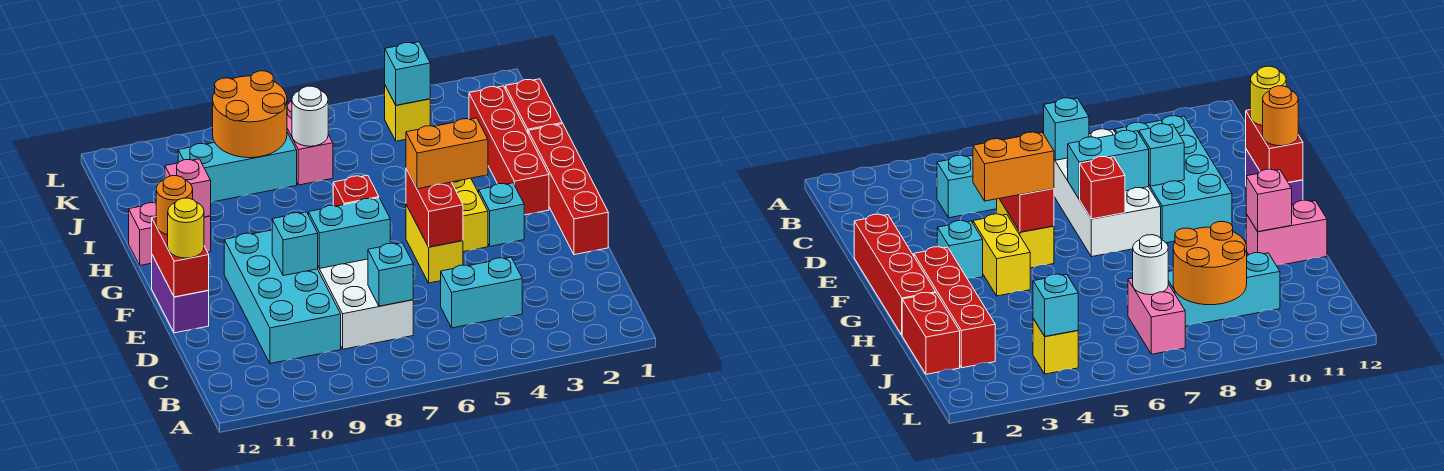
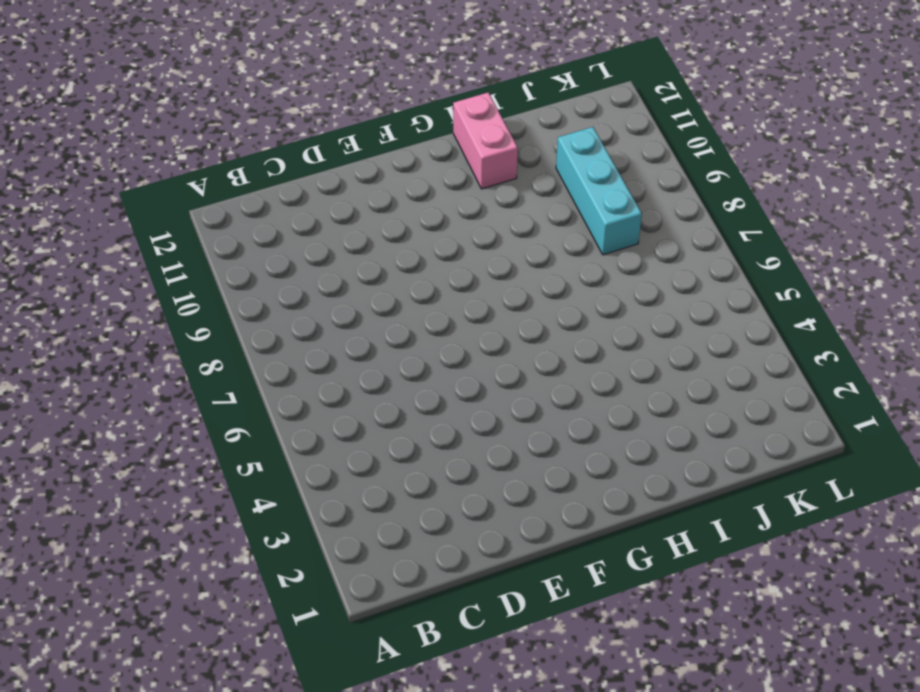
none -> cyan brick C4:C5 level 1
none -> white brick C7:F8 level 1
none -> cyan brick C9:F10 level 1

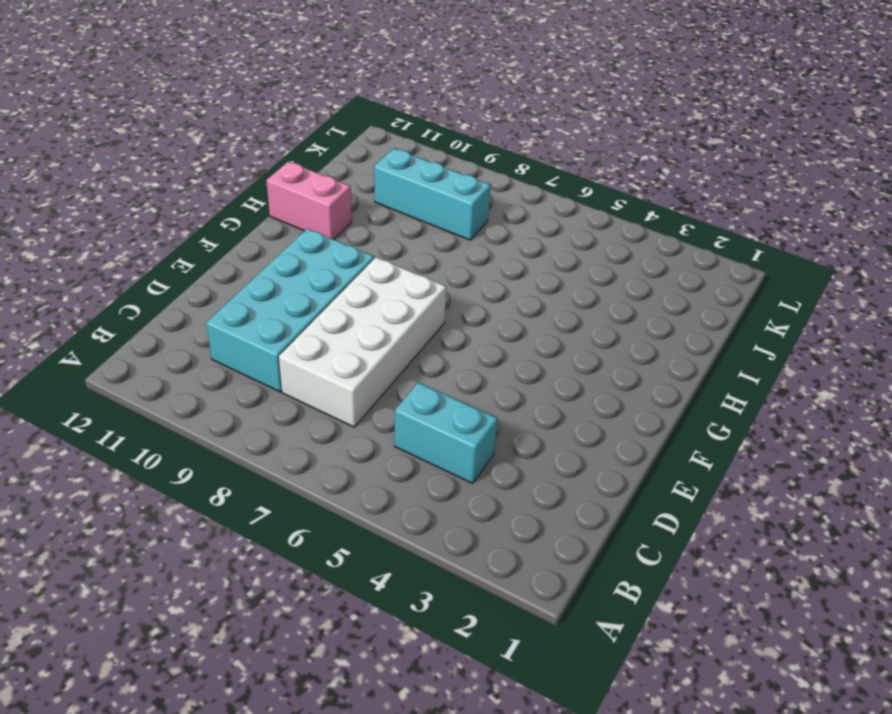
none -> red brick E1:H1 level 1
none -> yellow brick E5:F5 level 1
none -> purple brick E12:F12 level 1

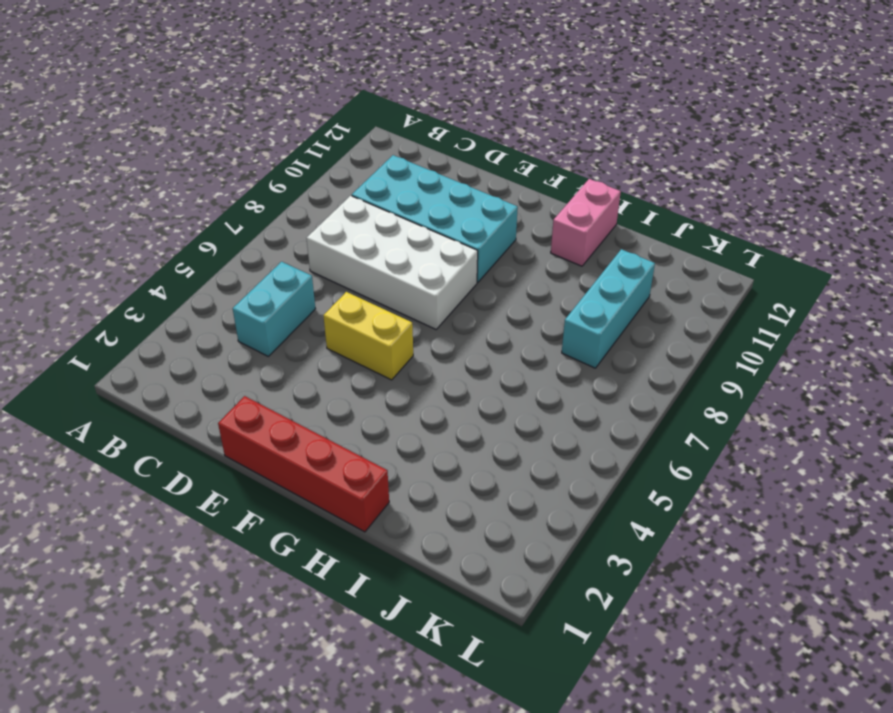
none -> purple brick E12:F12 level 1
none -> cyan brick F3 level 1
none -> yellow brick F4:G4 level 1

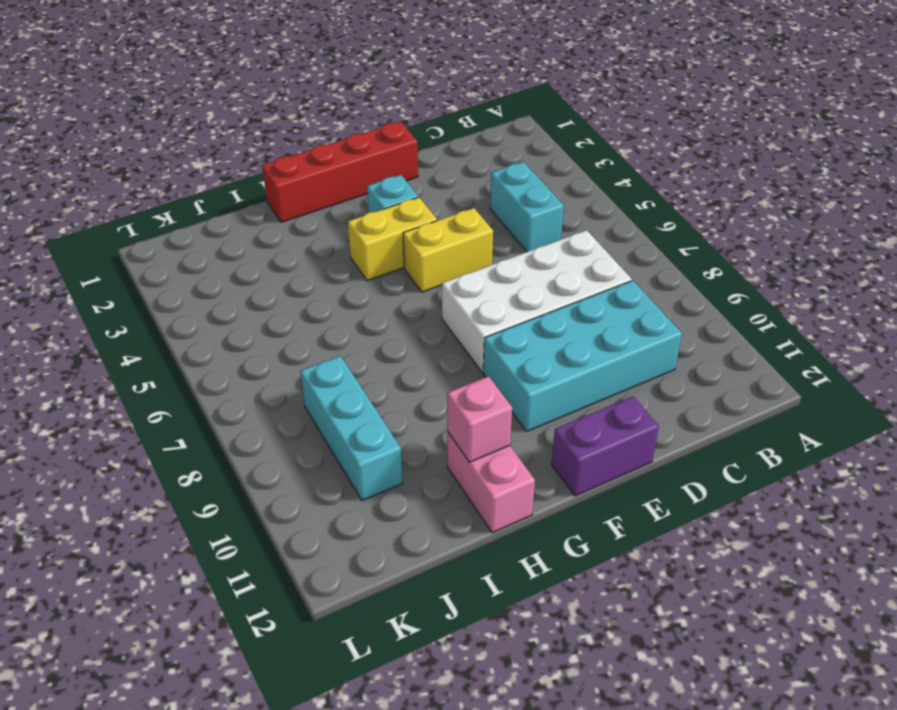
none -> red brick G2:J2 level 1
none -> red brick I1:J1 level 1
none -> pink brick J7:K7 level 1

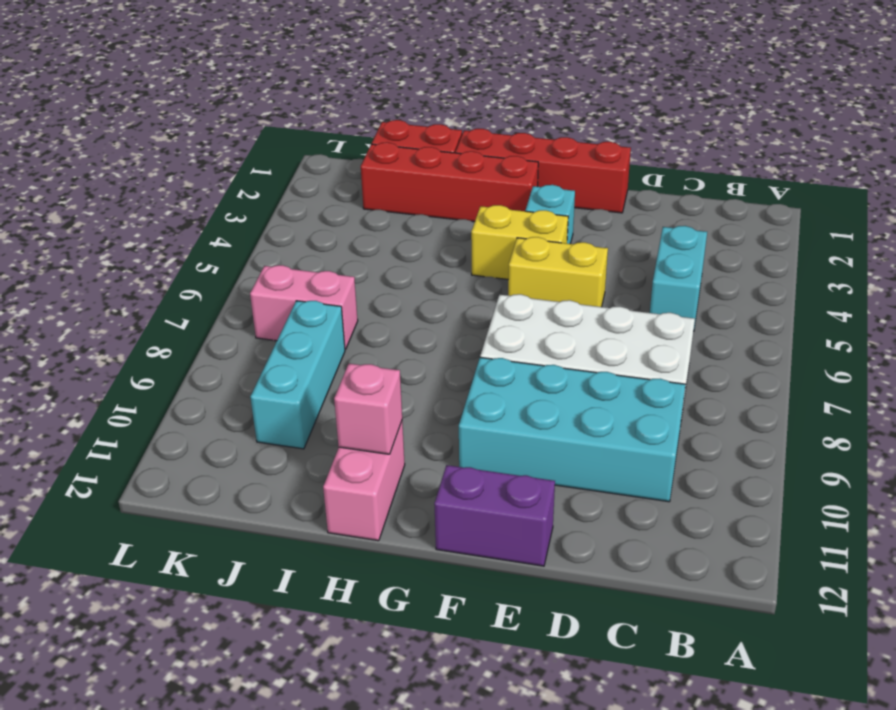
none -> yellow brick K4 level 1
none -> cyan brick C7 level 2
none -> red brick E5:F5 level 2

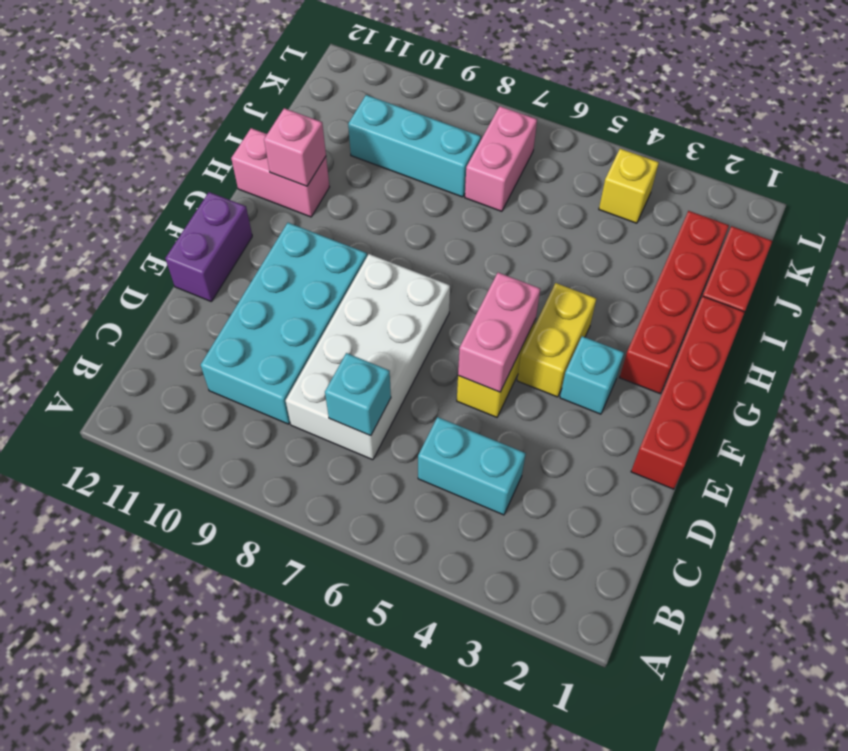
pink brick E5:F5 level 2 -> red brick E5:F5 level 2
none -> cyan brick E7:E8 level 2
none -> cyan brick E9 level 2
none -> red brick E12:F12 level 2

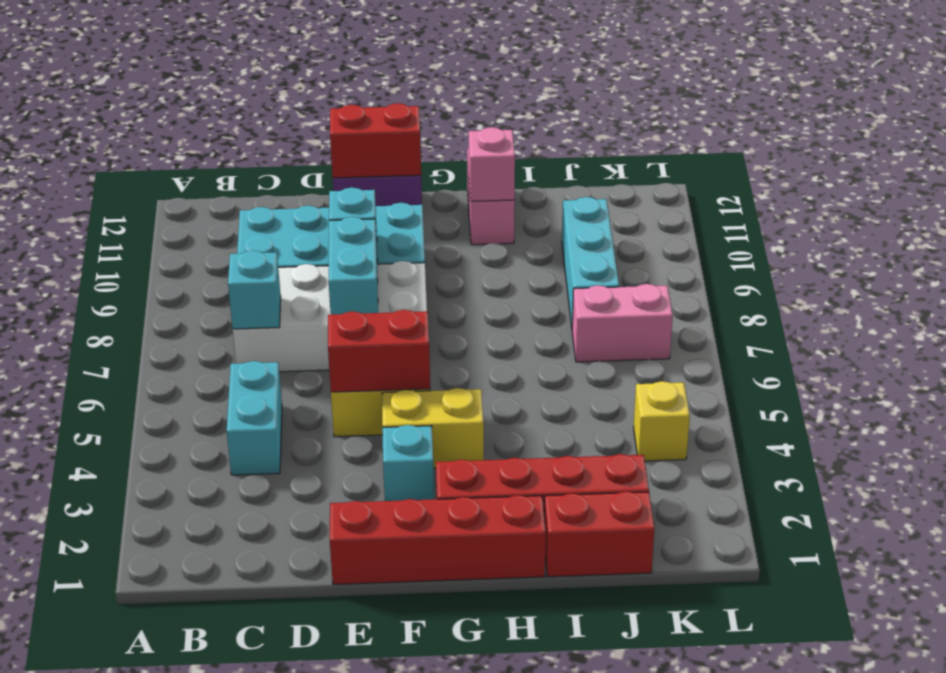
none -> red brick F7 level 2
none -> white round brick J7 level 2
none -> orange round brick J8:K9 level 2

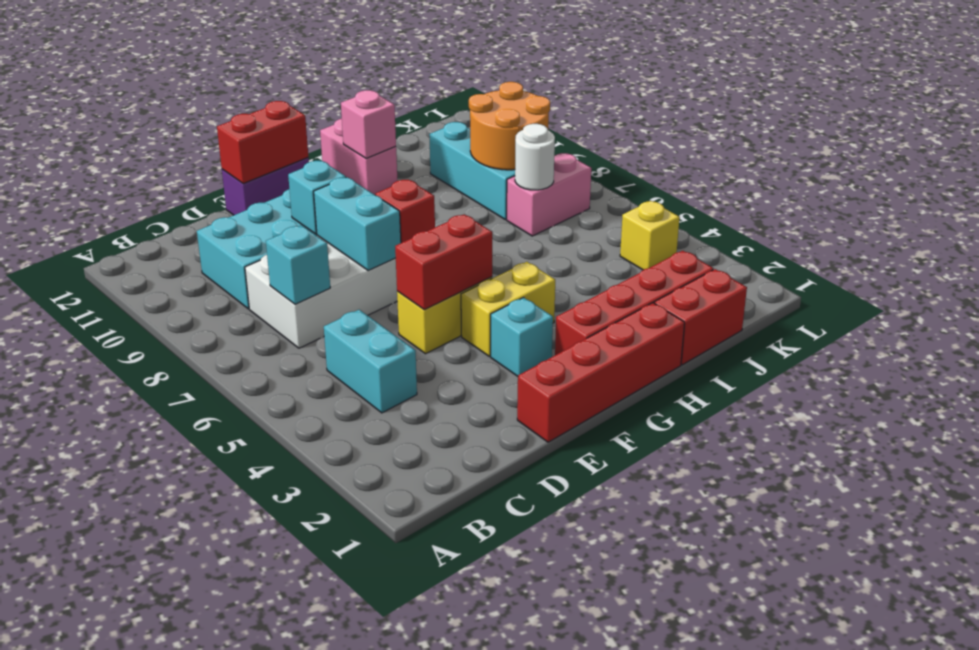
none -> cyan brick K4 level 2
none -> yellow round brick E12 level 3
none -> orange brick F4:F5 level 3

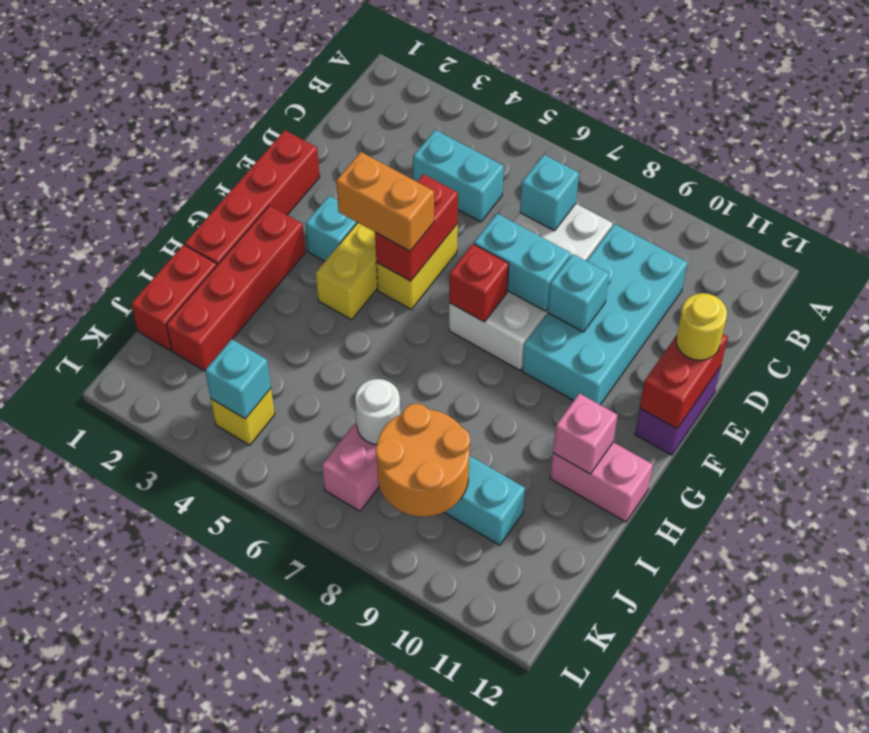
none -> orange round brick F12 level 3

